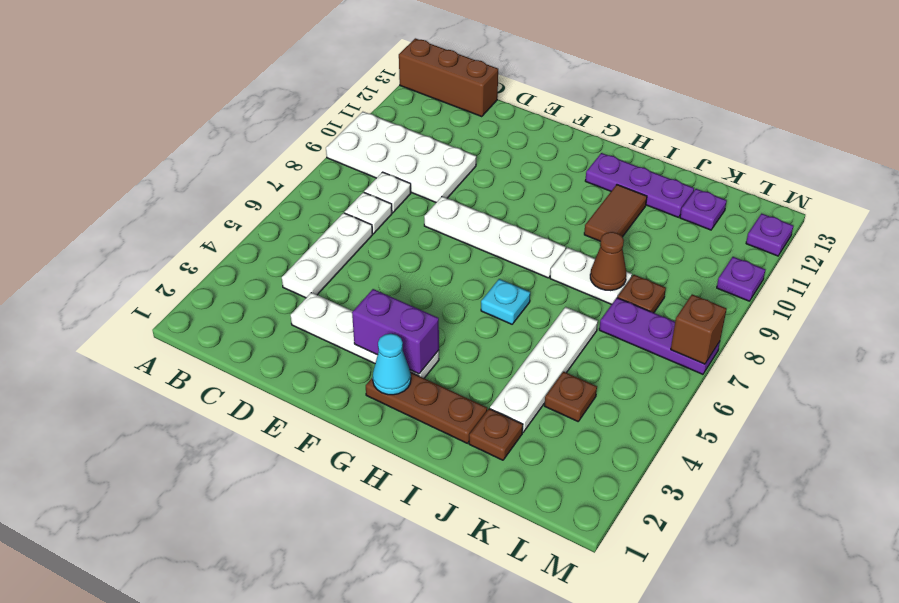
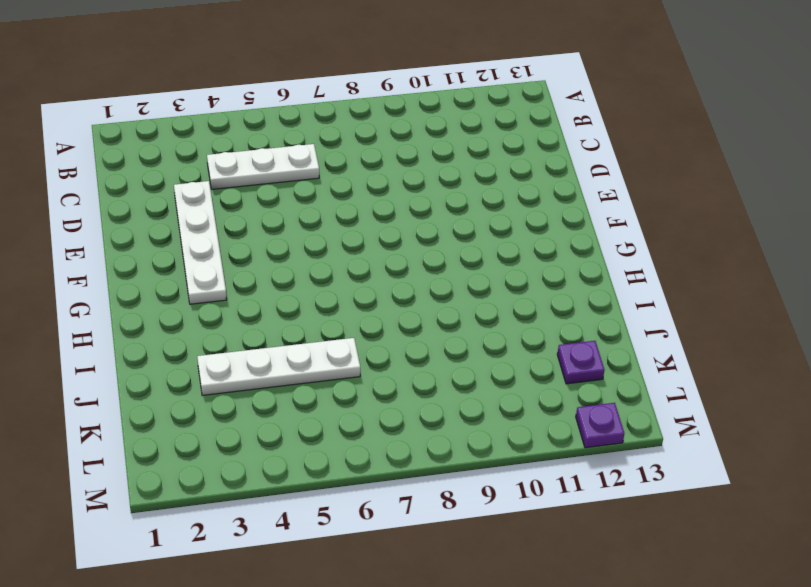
none -> white plate A9:D10 level 1
none -> brown brick A13:C13 level 1
none -> white plate C7 level 1

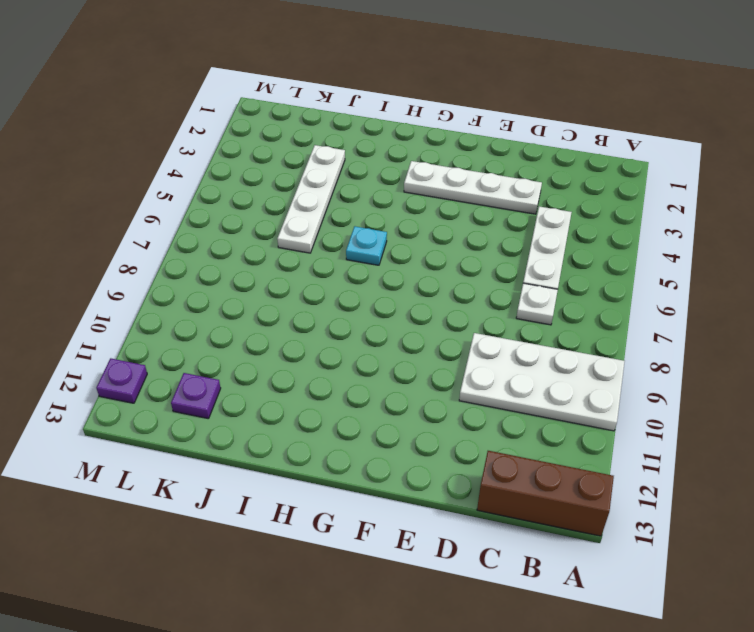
none -> white plate C8 level 1
none -> white plate E8:H8 level 1
none -> brown plate G2:I2 level 1

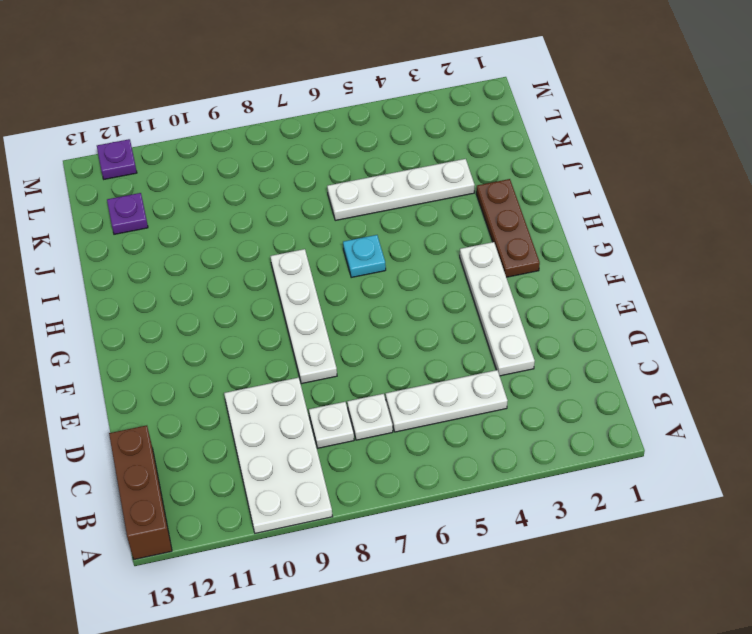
none -> purple plate H12:J12 level 1
none -> white plate I8:J8 level 1
none -> brown tile I10:I11 level 1

